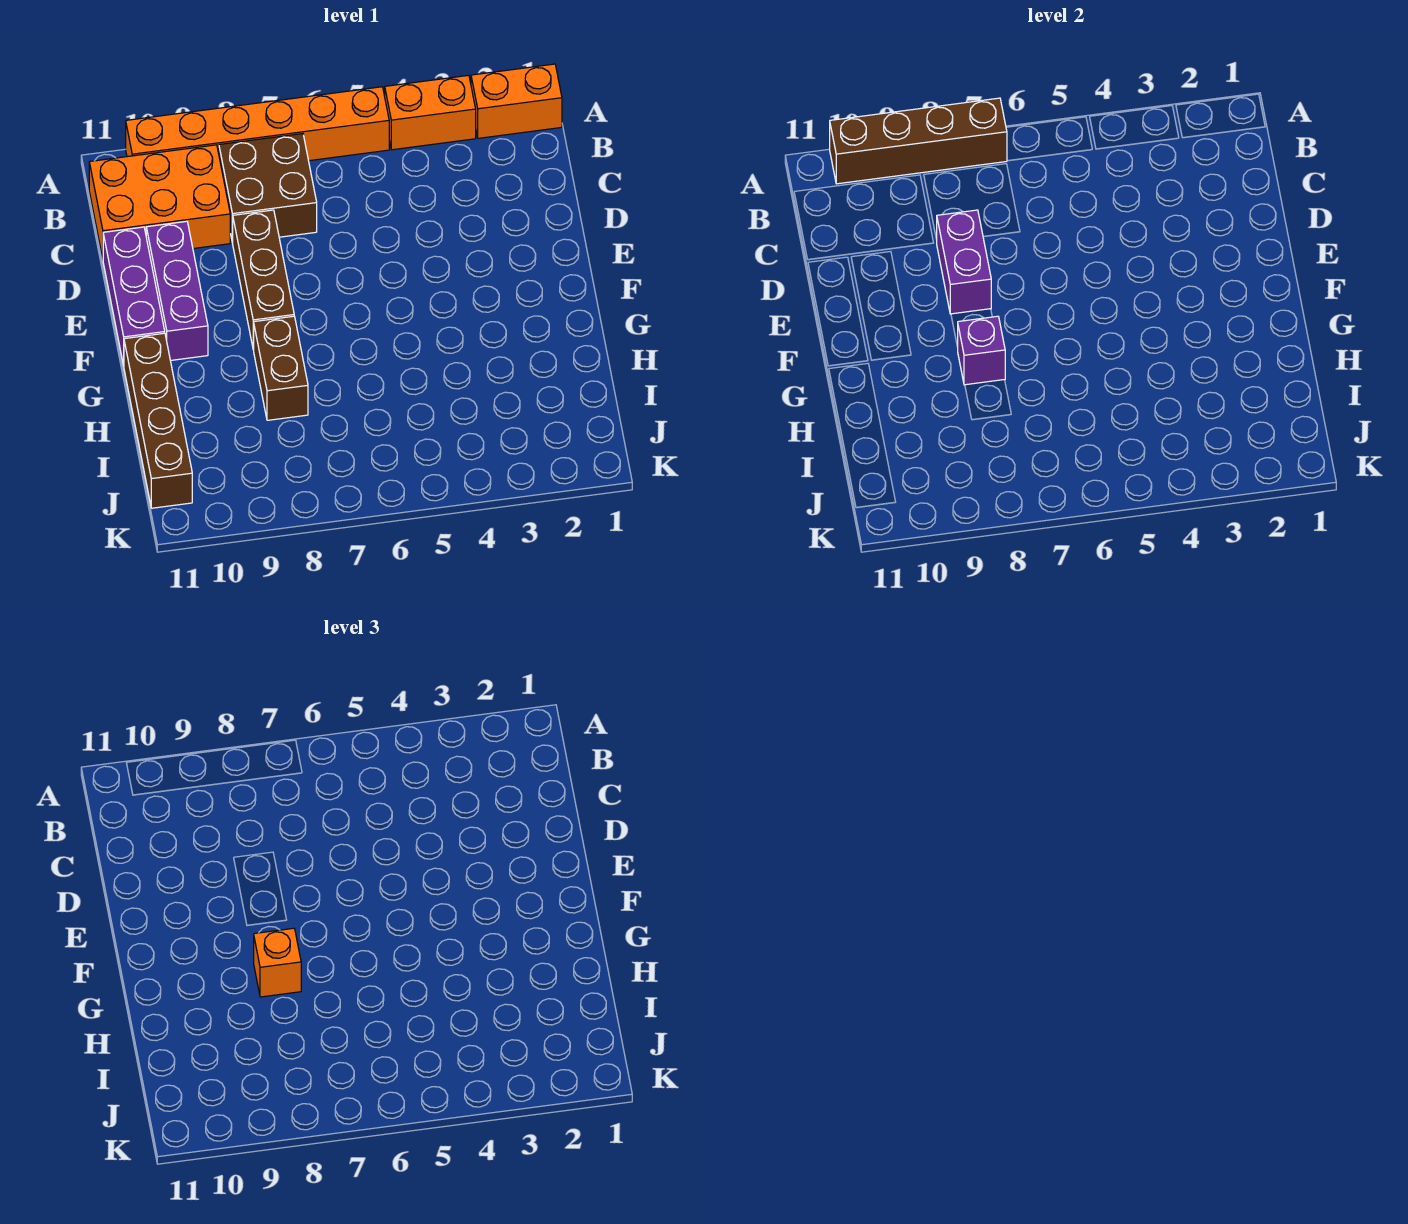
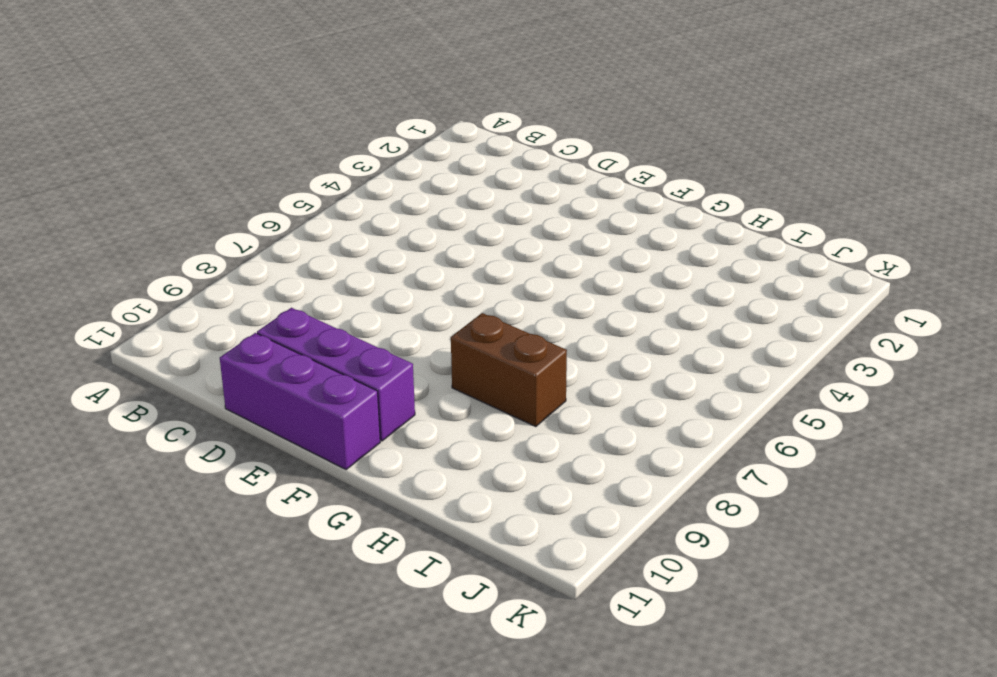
none -> orange brick A1:A2 level 1
none -> orange brick A3:A4 level 1
none -> orange brick A5:A10 level 1

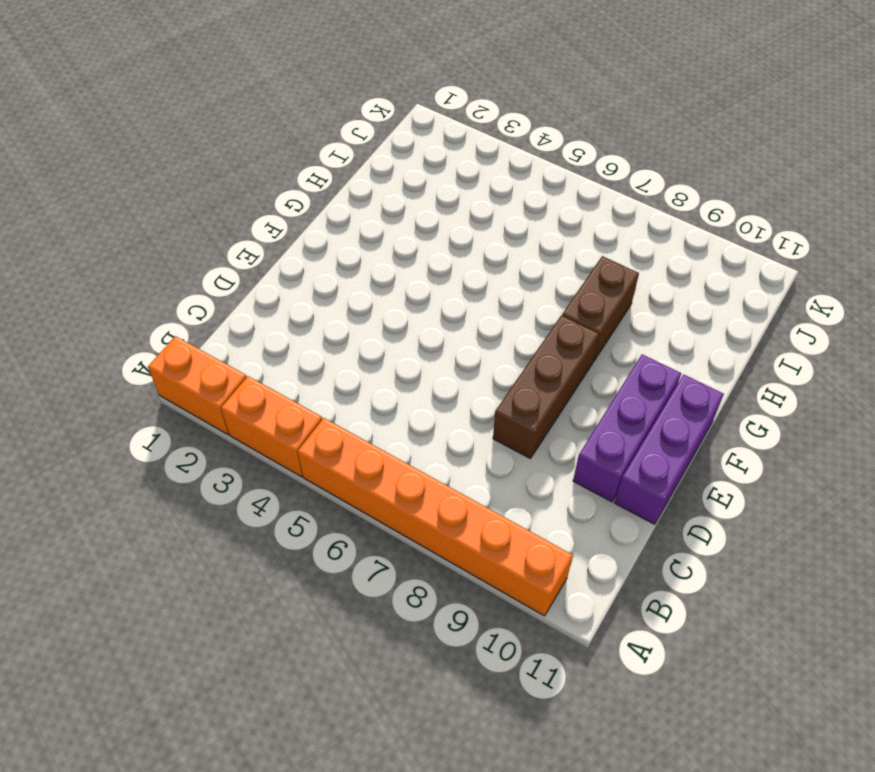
none -> brown brick B7:C8 level 1
none -> orange brick B9:C11 level 1
none -> brown brick G11:J11 level 1

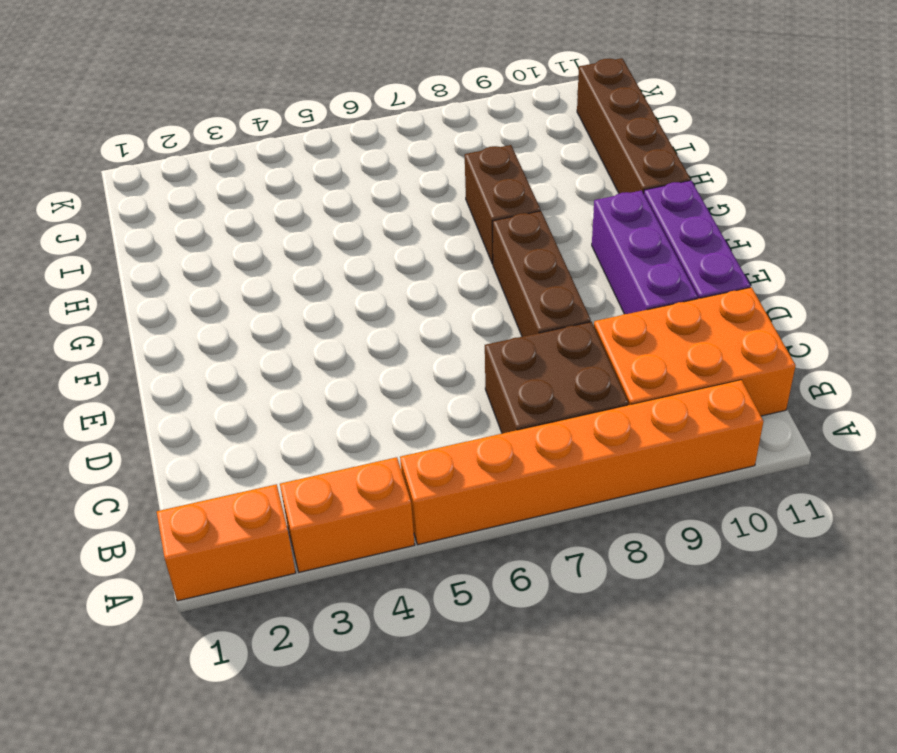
none -> brown brick A7:A10 level 2
none -> purple brick D8:E8 level 2
none -> purple brick G8 level 2

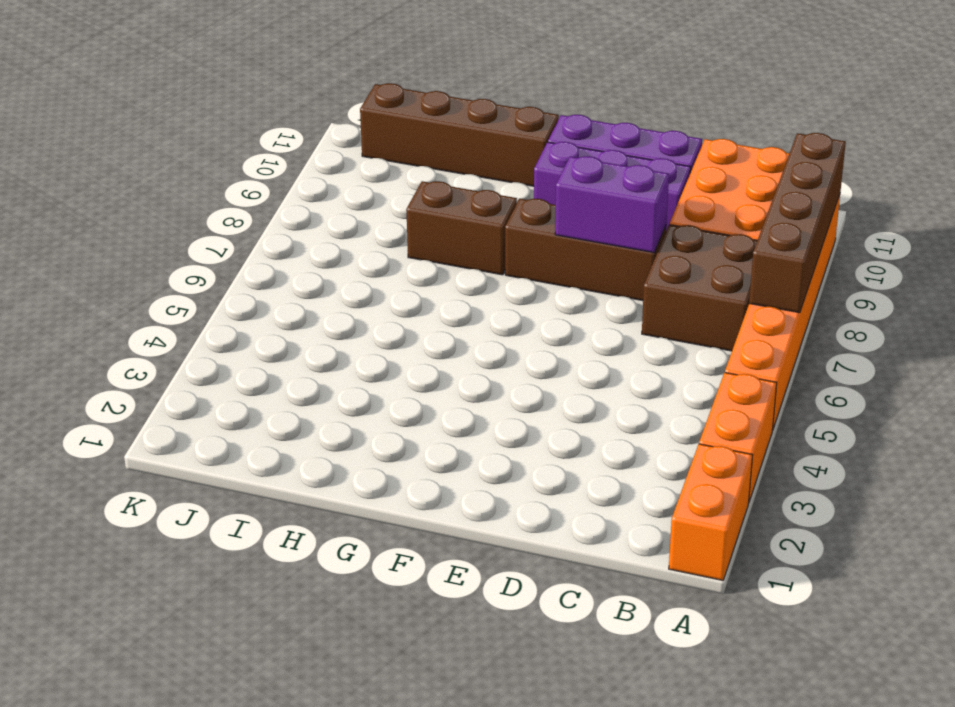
none -> purple brick G8 level 2
none -> orange brick G8 level 3

